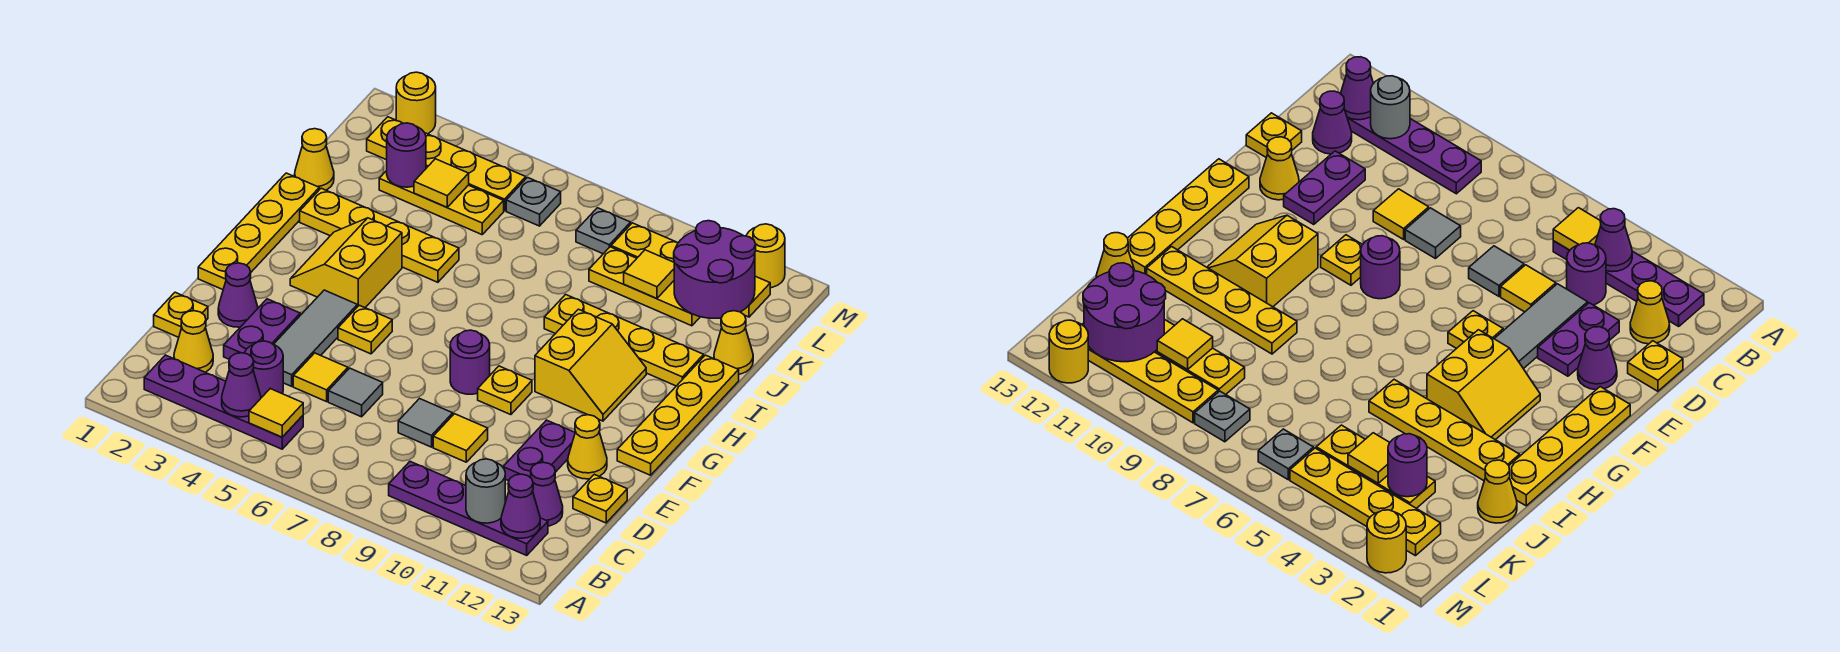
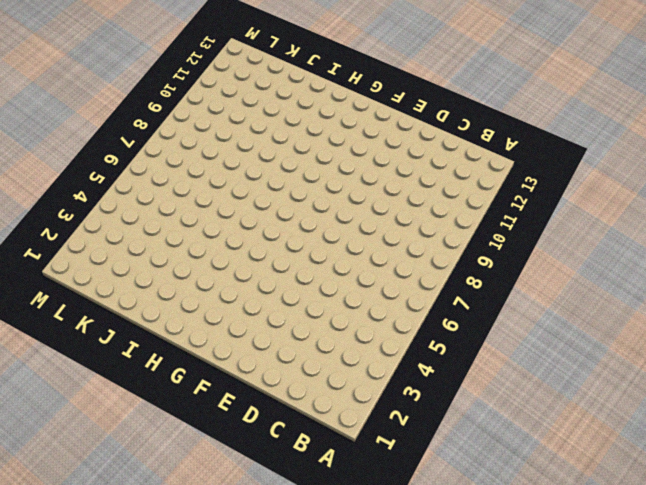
none -> purple plate B2:B5 level 1
none -> purple plate B9:B12 level 1
none -> yellow cone C2 level 1
none -> purple round brick C4 level 1

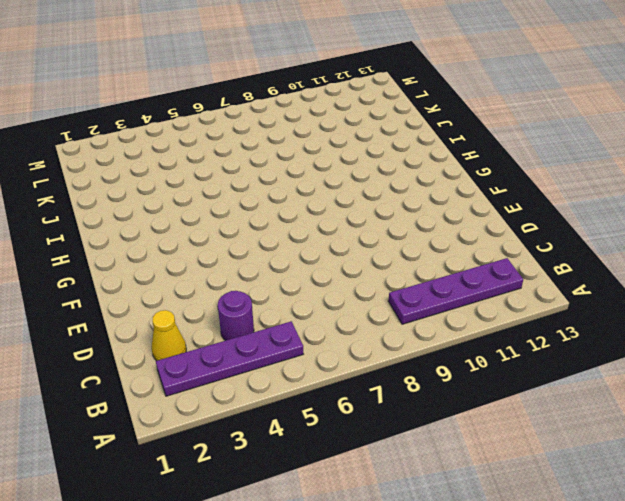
none -> purple cone C12 level 1
none -> yellow plate D1 level 1
none -> purple plate D3:E3 level 1
none -> grey tile D4:F4 level 1

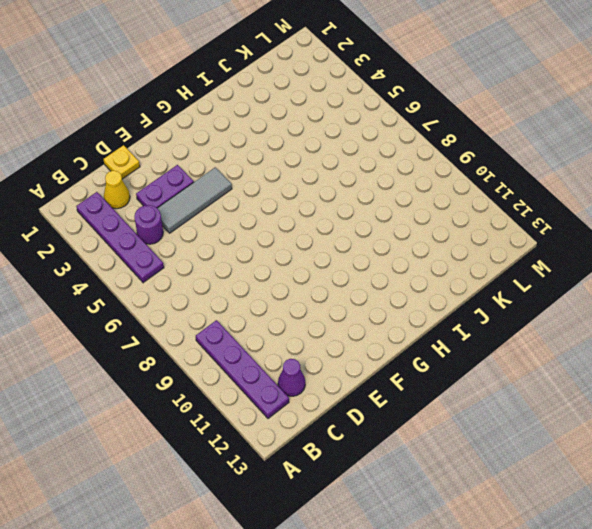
none -> yellow tile D5 level 1
none -> grey tile D6 level 1
none -> grey tile D8 level 1
none -> yellow tile D9 level 1

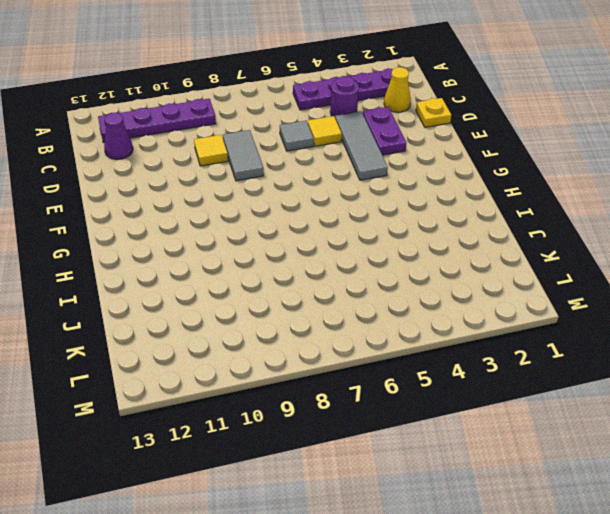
grey tile D8:E8 level 1 -> grey tile D8 level 1
none -> purple plate D11:E11 level 1
none -> yellow plate D13 level 1
none -> purple cone E2 level 1
none -> yellow cone E12 level 1

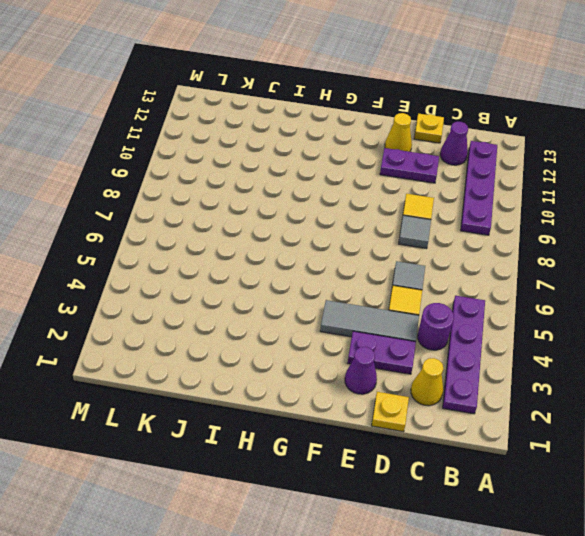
none -> yellow plate F1:I1 level 1
none -> yellow plate F5 level 1
none -> purple round brick F8 level 1
none -> yellow plate F9 level 1

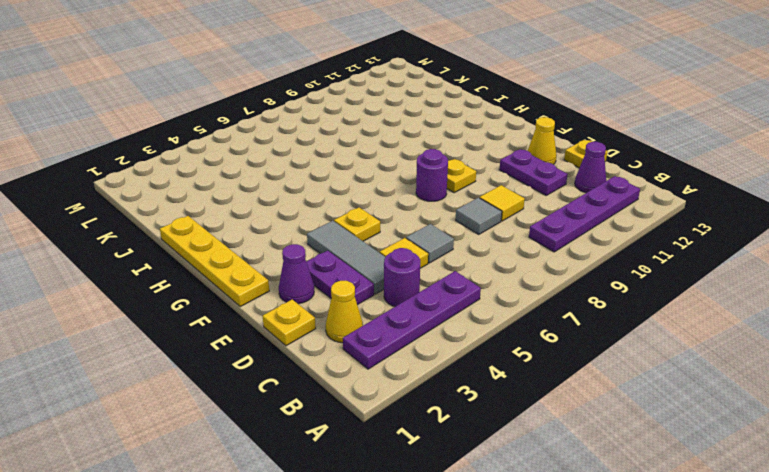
none -> yellow plate F13:I13 level 1
none -> yellow slope G3:H4 level 1 top 4
none -> yellow slope G10:H11 level 1 top 10
none -> yellow plate I2:I5 level 1

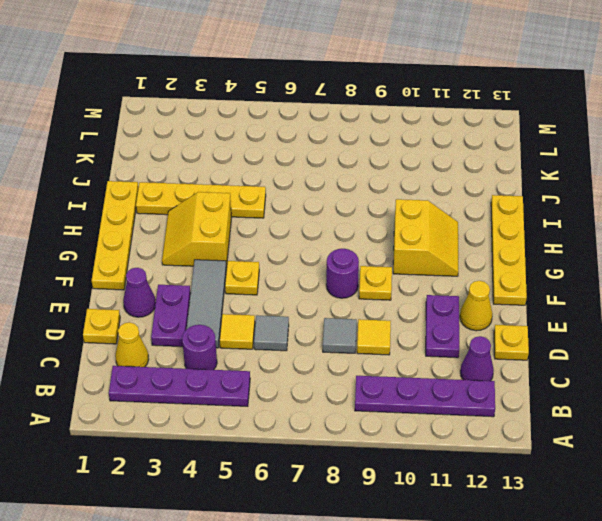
none -> yellow plate I9:I12 level 1
none -> yellow cone J1 level 1
none -> yellow cone J13 level 1
none -> yellow plate K3:K5 level 1

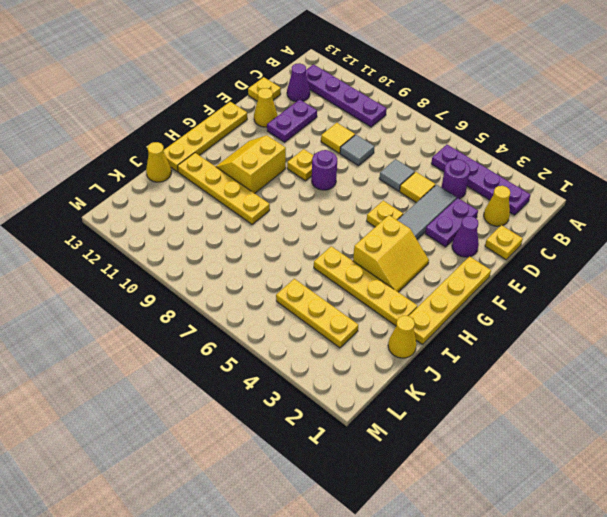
none -> yellow plate K9:K11 level 1
none -> yellow plate L2:L5 level 1
none -> grey plate L6 level 1
none -> grey plate L8 level 1

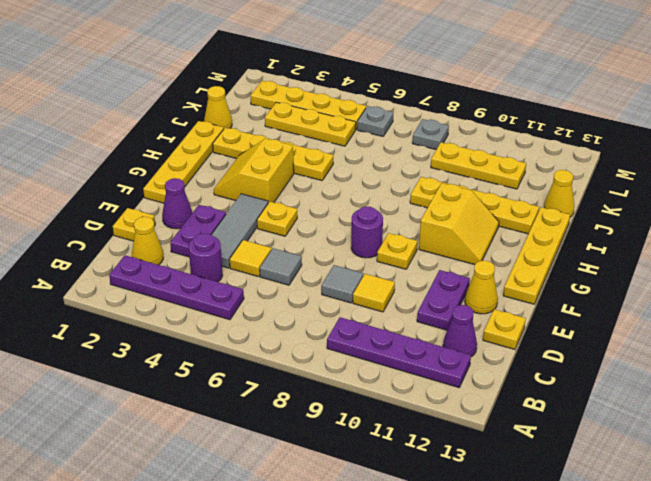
none -> yellow plate L9:L12 level 1
none -> yellow round brick M2 level 1
none -> yellow round brick M12 level 1
none -> purple cone B4 level 2

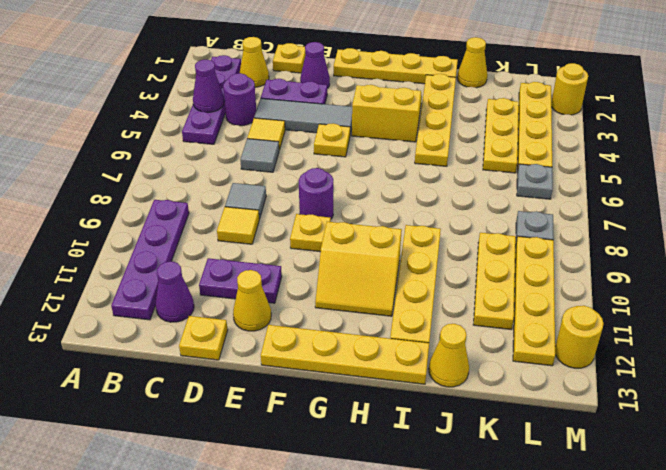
none -> yellow tile B5 level 2
none -> grey round brick B11 level 2
none -> purple cone B12 level 2
none -> purple round brick K3 level 2

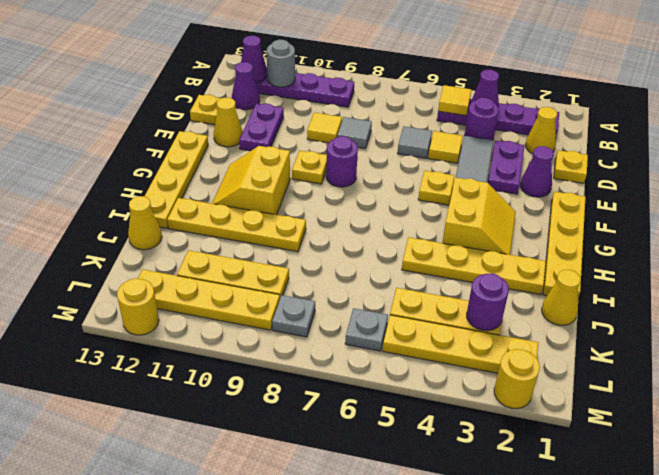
none -> yellow tile K4 level 2
none -> yellow tile K10 level 2
none -> purple round brick K11:L12 level 2

